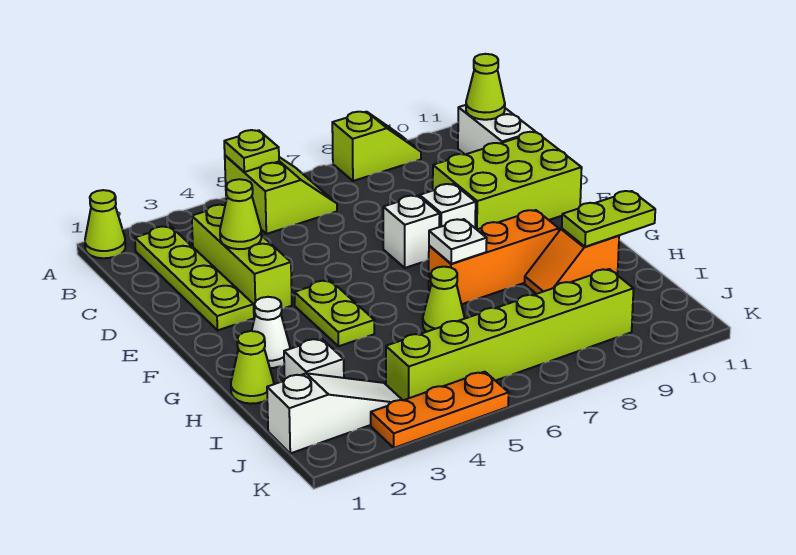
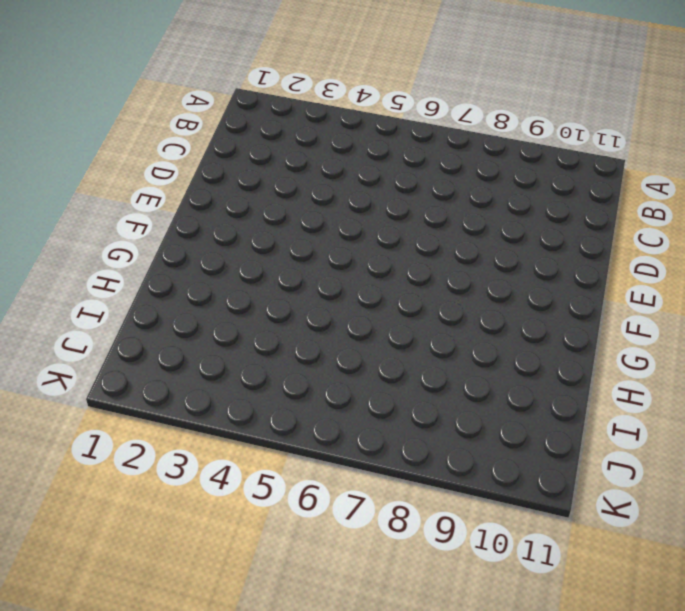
none -> lime cone A1 level 1
none -> lime slope A5:B6 level 1 top 5
none -> lime slope A8:A9 level 1 top 8

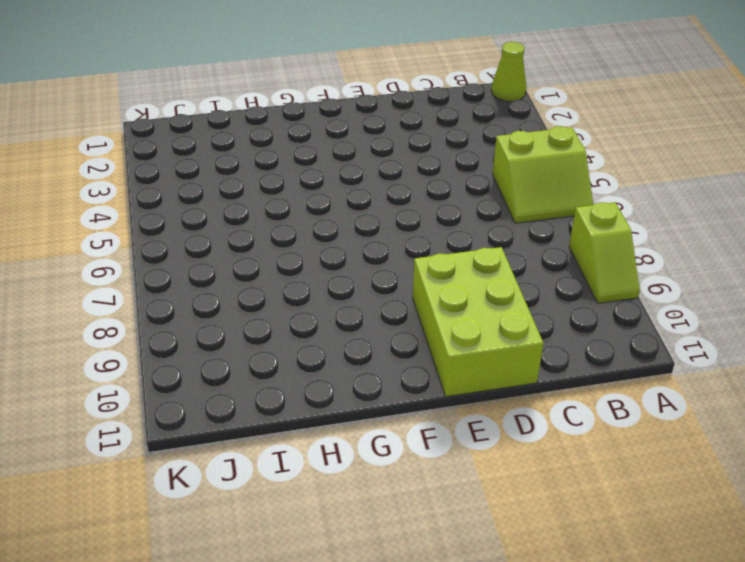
none -> lime plate B2:E2 level 1
none -> white brick B11:C11 level 1
none -> lime brick C3:E3 level 1

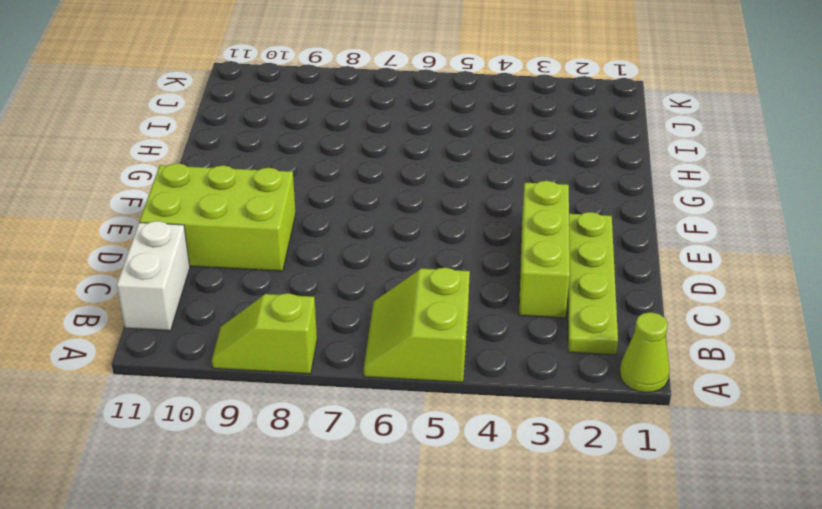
none -> white brick E7 level 1
none -> white brick E8 level 1
none -> lime plate F4:G4 level 1

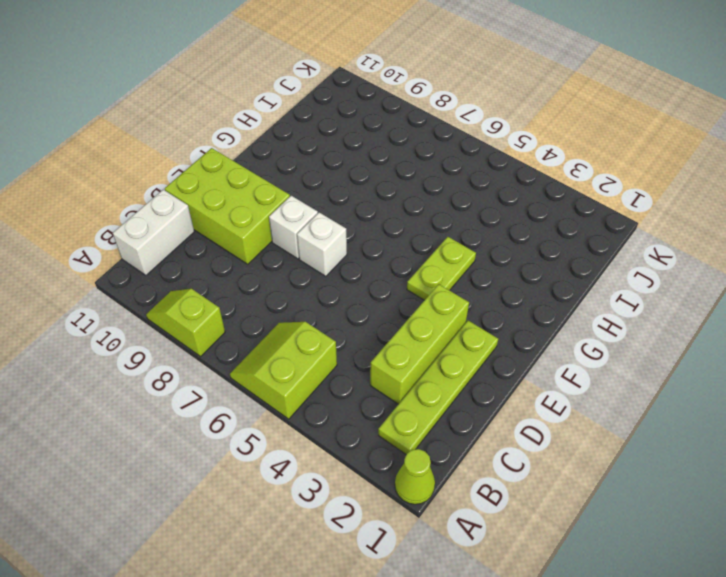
none -> white cone G2 level 1
none -> orange brick G7:G9 level 1
none -> lime cone H1 level 1

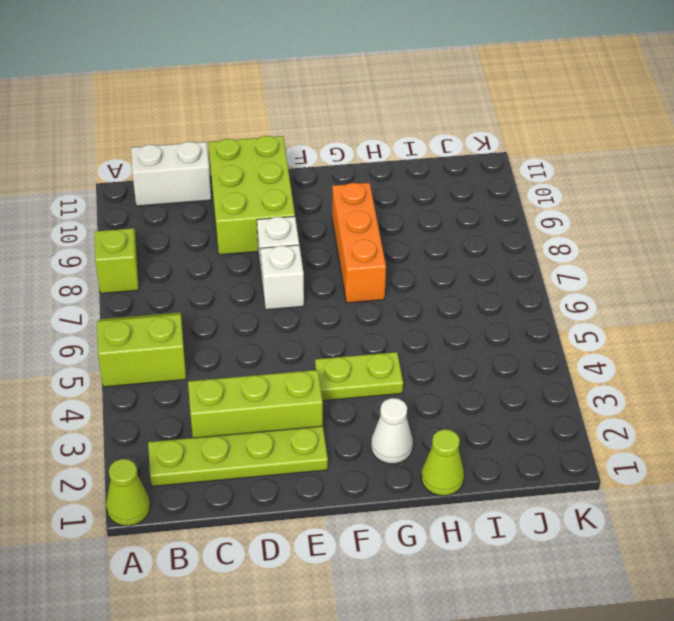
none -> lime cone H6 level 1
none -> orange slope H9:H10 level 1 top 10
none -> white brick I2 level 1

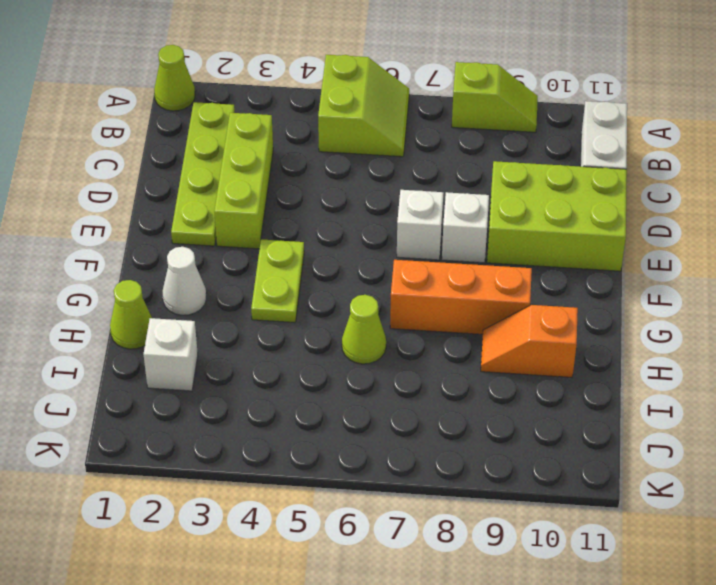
none -> white slope J1:J3 level 1 top 1
none -> lime brick J4:J9 level 1
none -> orange plate K3:K5 level 1

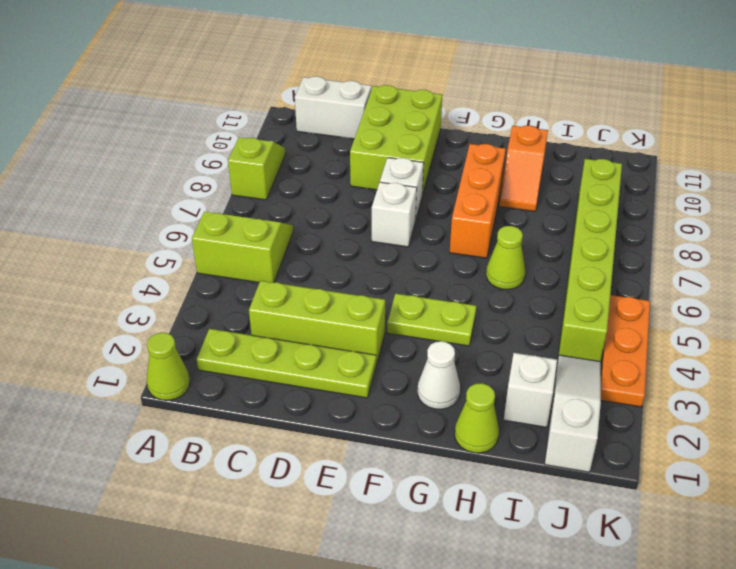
none -> lime plate A5 level 2
none -> lime cone B11 level 2
none -> lime cone D3 level 2

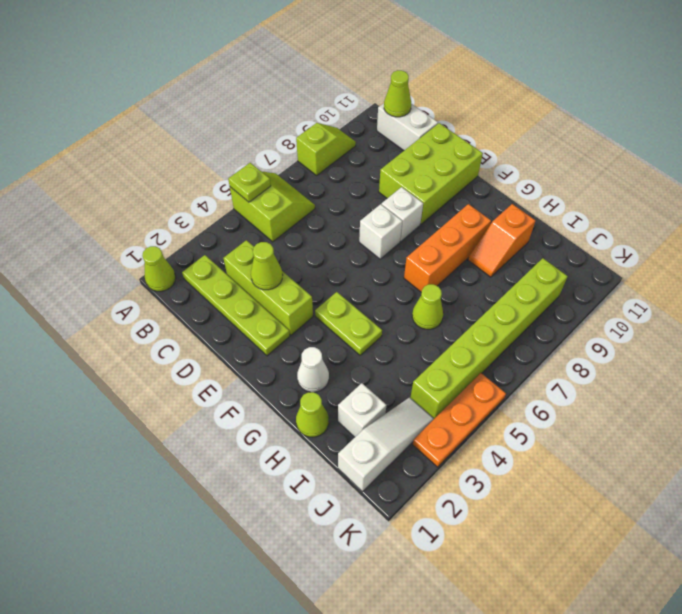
none -> white plate G7 level 2
none -> lime plate H10:H11 level 2

